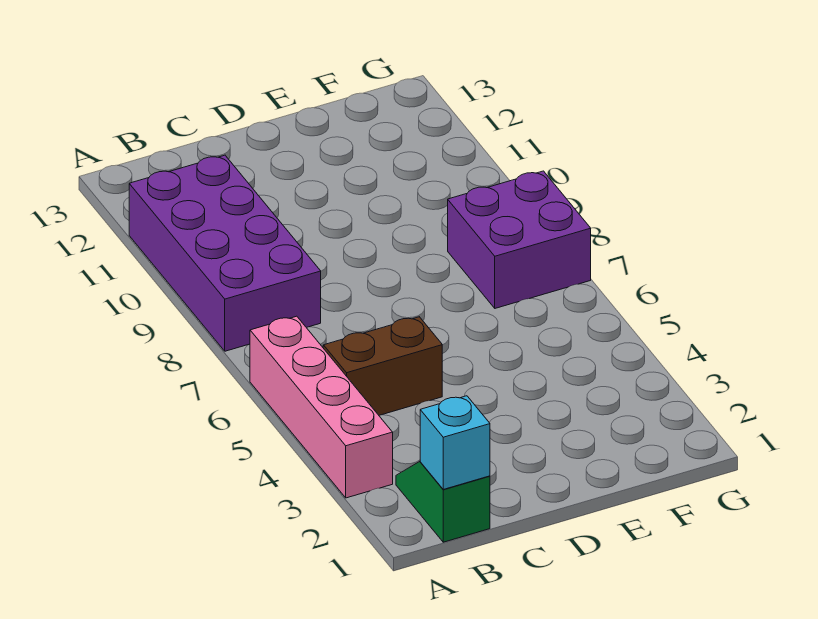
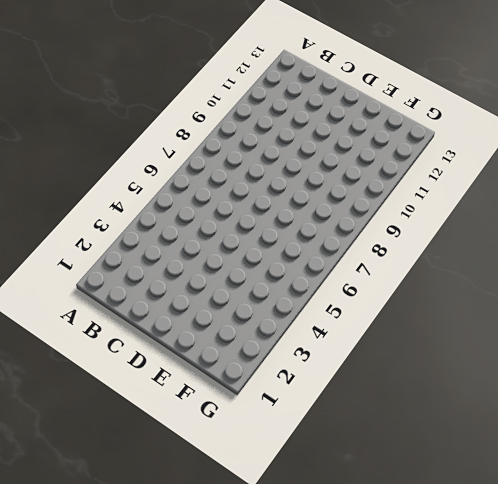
none -> pink brick A3:A6 level 1
none -> purple brick A8:B11 level 1

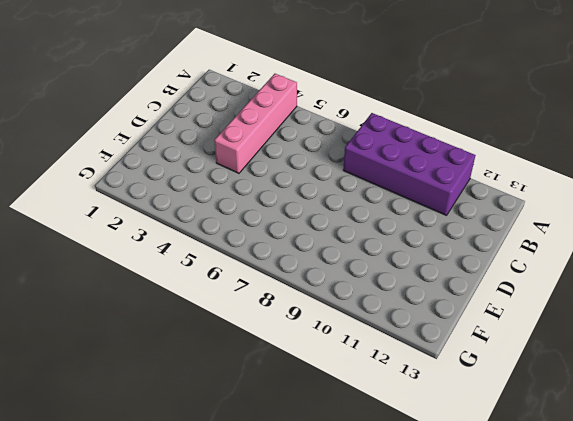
pink brick A4:D4 level 1 -> pink brick A3:A6 level 1
none -> green slope B1:B2 level 1 top 1
none -> brown brick B5:C5 level 1

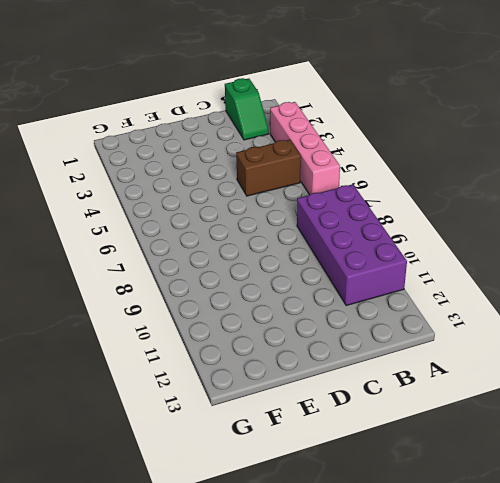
none -> purple brick F7:G8 level 1
none -> cyan brick B1 level 2

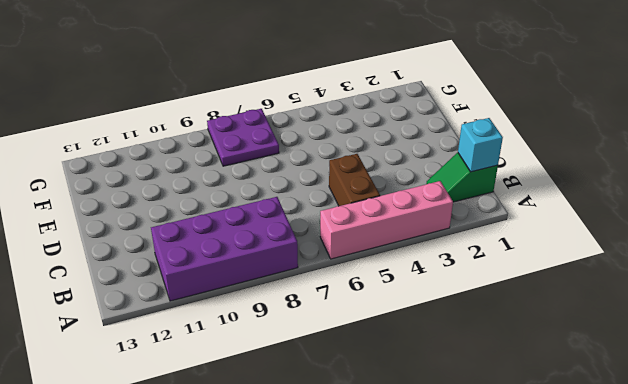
purple plate F7:G8 level 1 -> purple brick F7:G8 level 1

